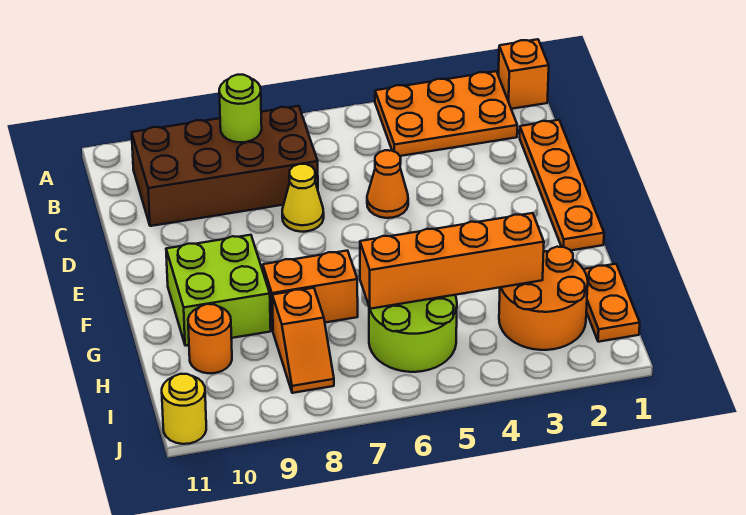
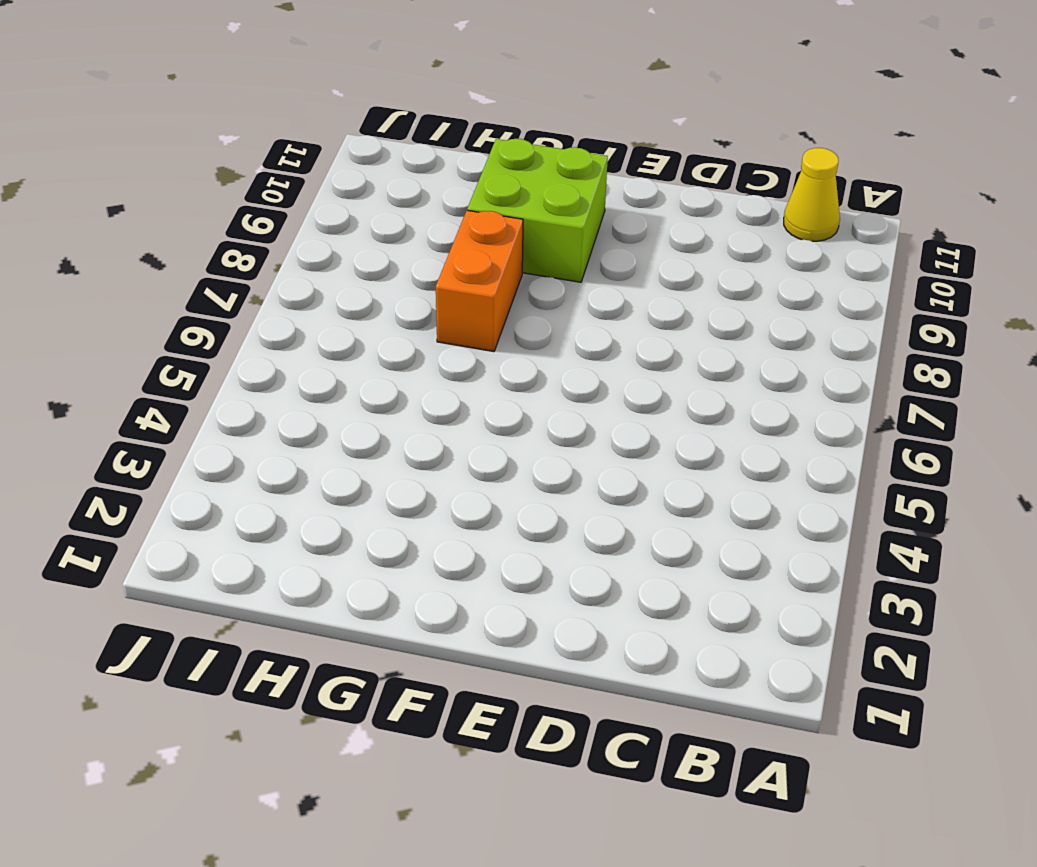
yellow cone B11 level 1 -> yellow cone D7 level 1
none -> orange brick A1 level 1
none -> orange plate A2:B4 level 1
none -> brown brick B7:C10 level 1

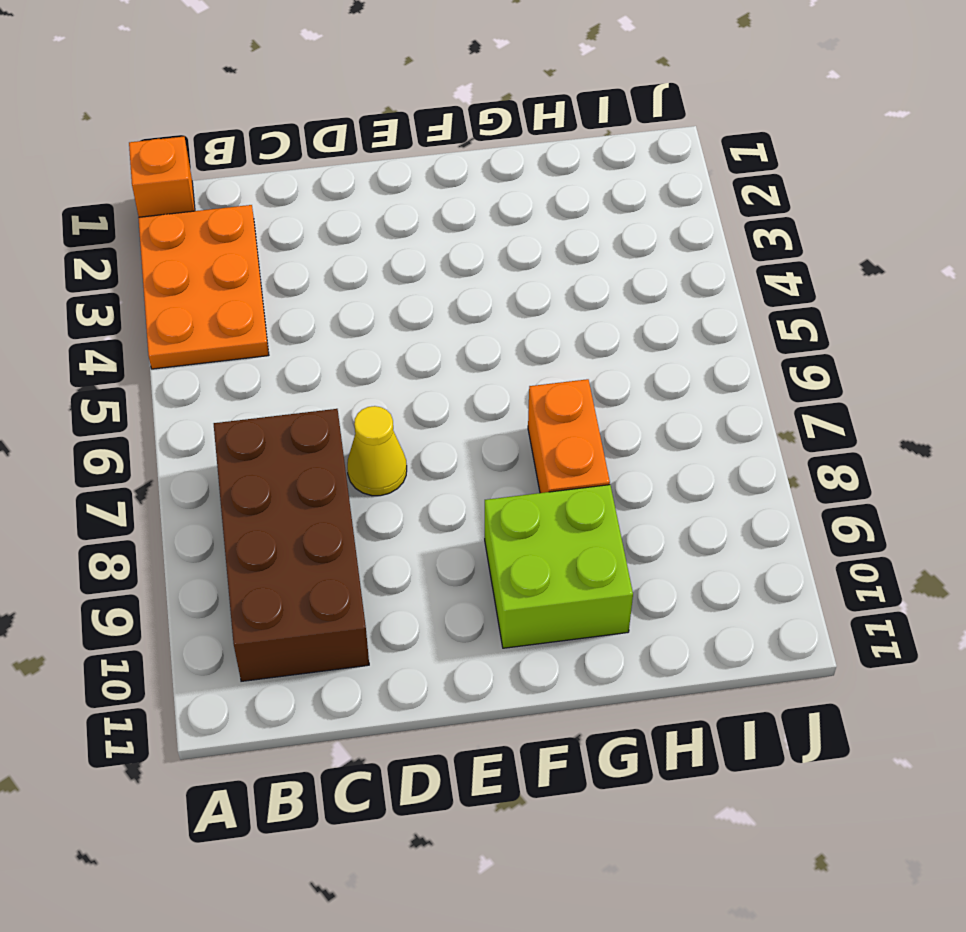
none -> orange plate C1:F1 level 1
none -> orange cone D5 level 1
none -> orange plate H1:I1 level 1

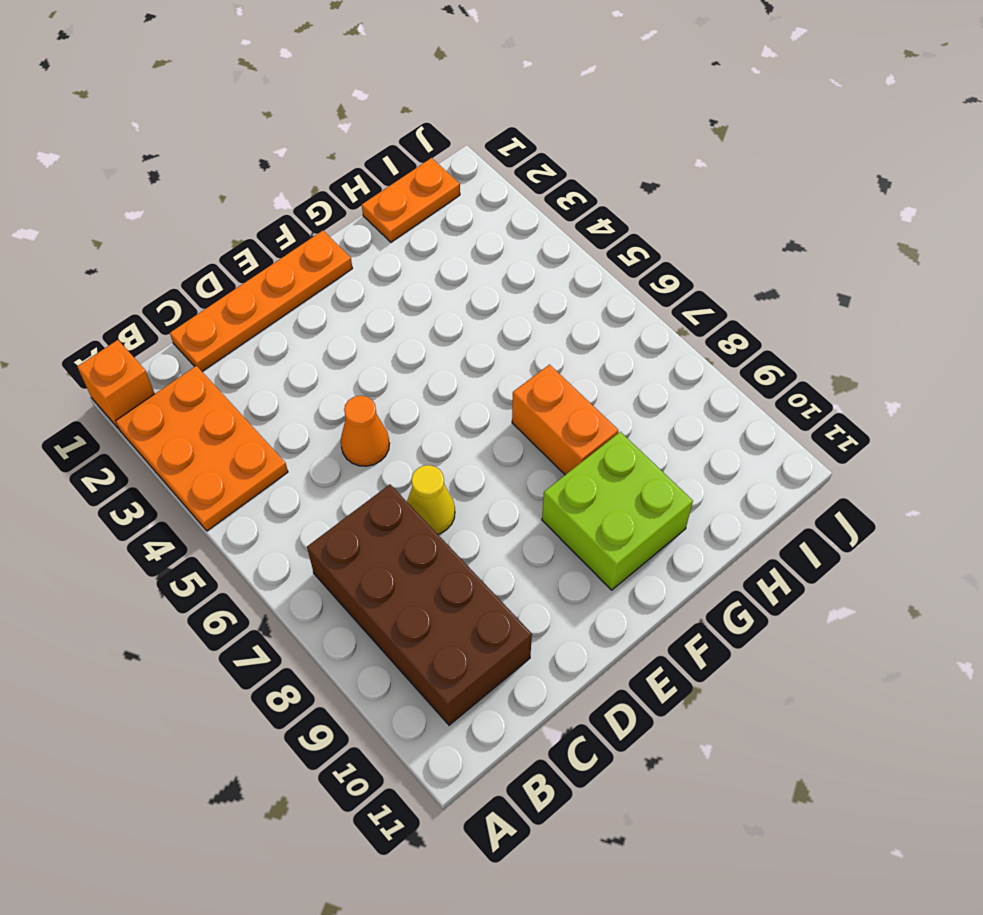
none -> orange round brick H2:I3 level 1
none -> lime round brick H5:I6 level 1
none -> orange slope H8:I8 level 1 top H

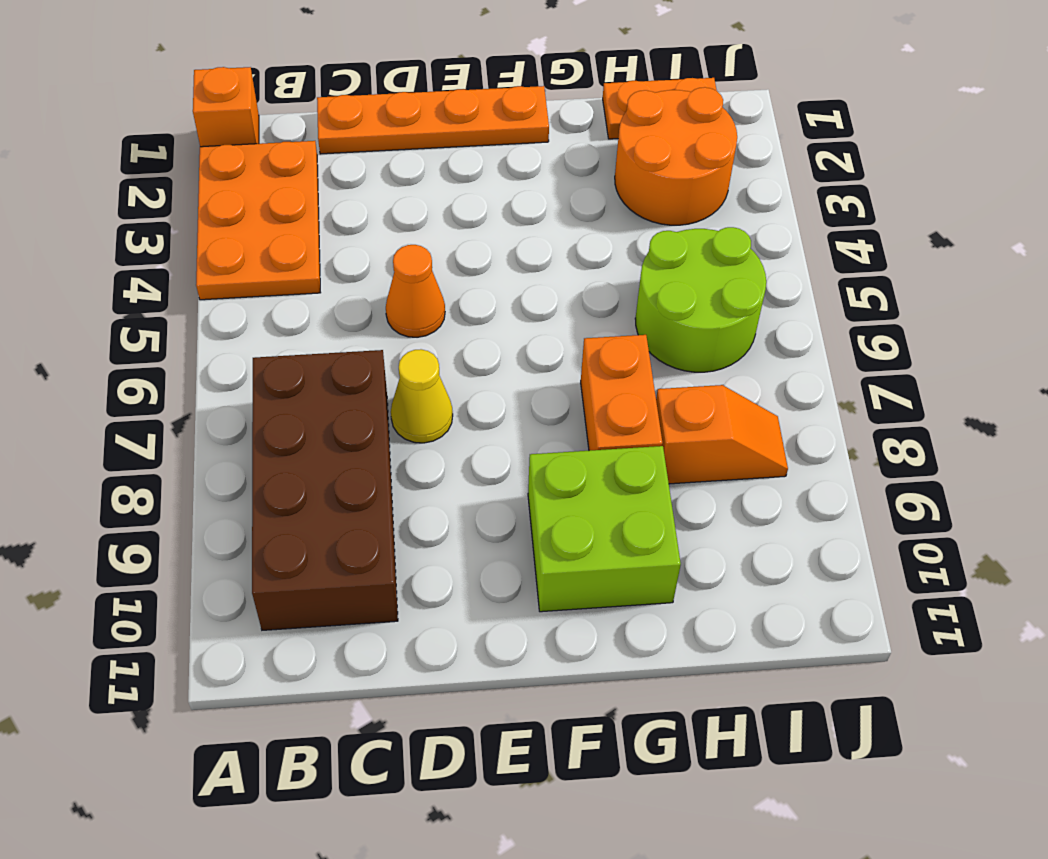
none -> orange round brick H10 level 1
none -> yellow round brick J11 level 1
none -> lime round brick B8 level 2

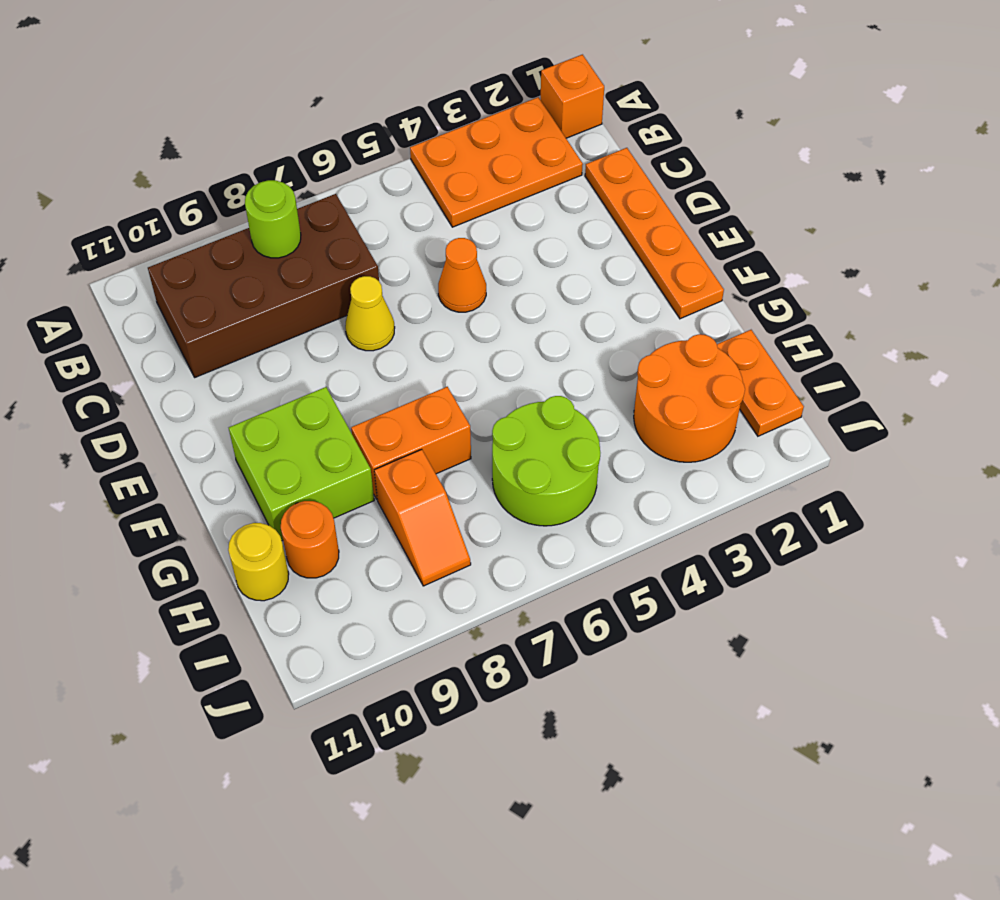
yellow round brick H11 level 1 -> yellow round brick J11 level 1
none -> orange brick H3:H6 level 2

